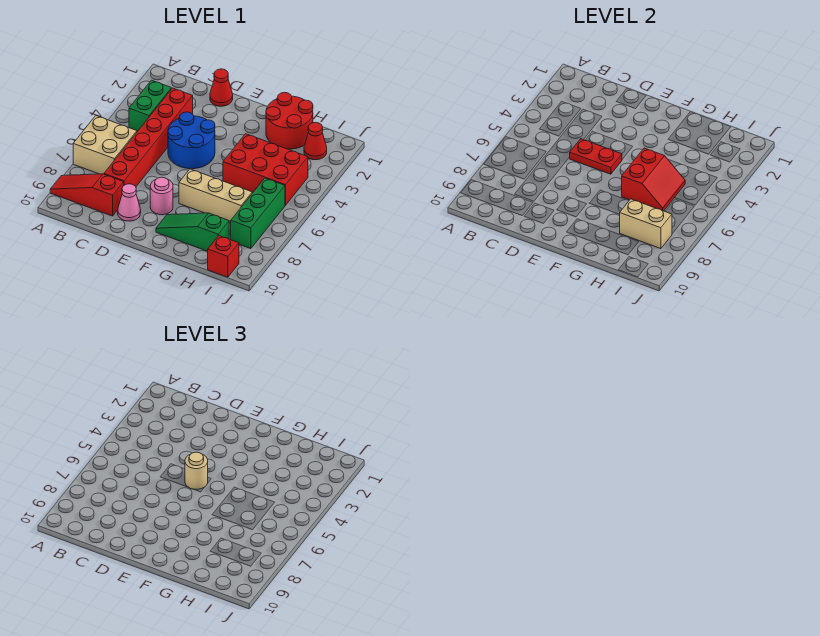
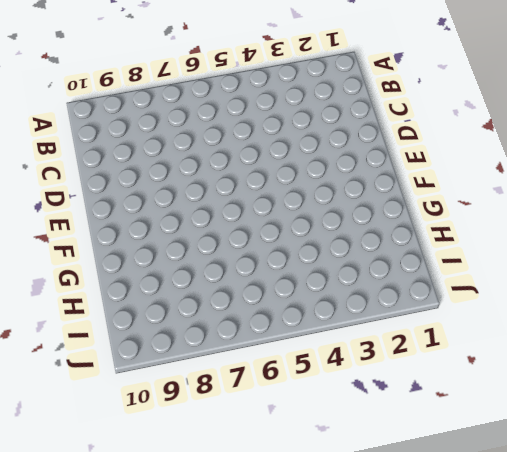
none -> tan brick A6:B7 level 1
none -> red slope A9:C9 level 1 top C
none -> green brick B3:B4 level 1

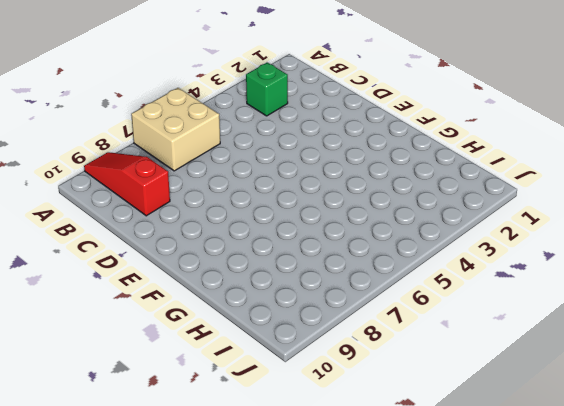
green brick B3 level 1 -> green brick B3:B4 level 1
none -> red brick C3:C8 level 1
none -> red cone D1 level 1
none -> blue round brick D4:E5 level 1

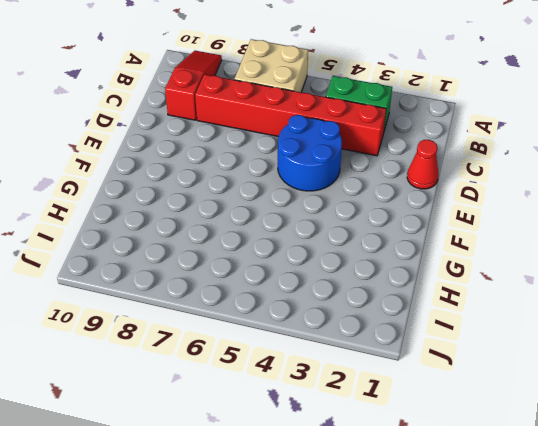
none -> pink cone D9 level 1
none -> pink round brick E8 level 1
none -> tan brick F7:H7 level 1

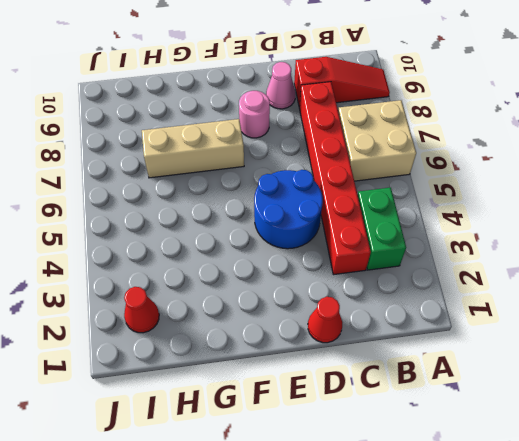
none -> green slope F9:H9 level 1 top H
none -> red round brick G1:H2 level 1
none -> red brick G4:I5 level 1

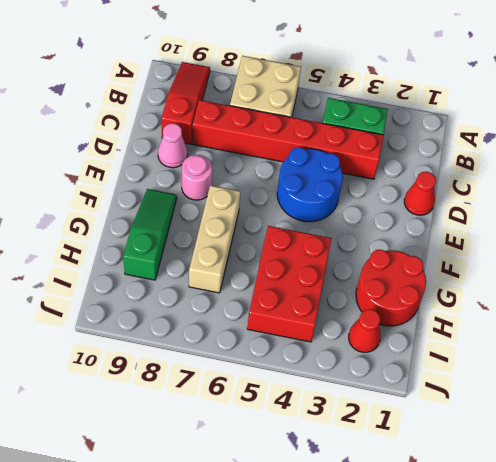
none -> green brick I6:I8 level 1
none -> red brick I10 level 1
none -> red plate D5:E5 level 2

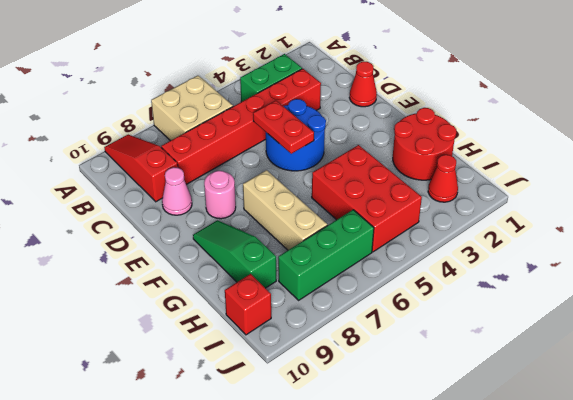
none -> red slope G5:H6 level 2 top G
none -> tan brick H8:I8 level 2
none -> tan round brick E5 level 3

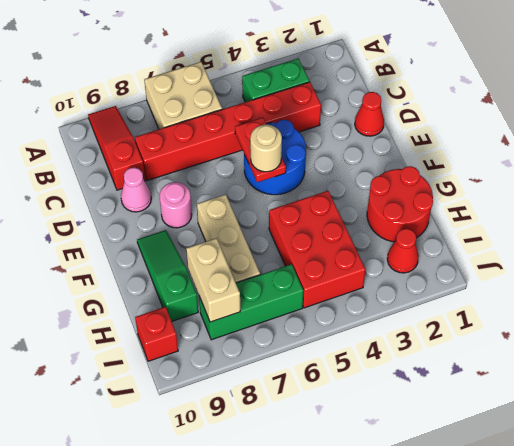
none -> red slope G5:H6 level 2 top G

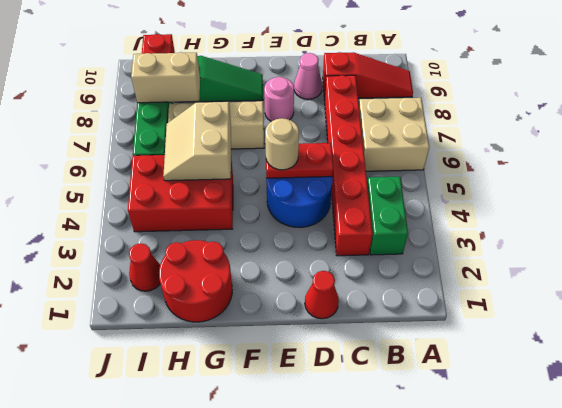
tan slope G5:H6 level 2 top G -> red slope G5:H6 level 2 top G

